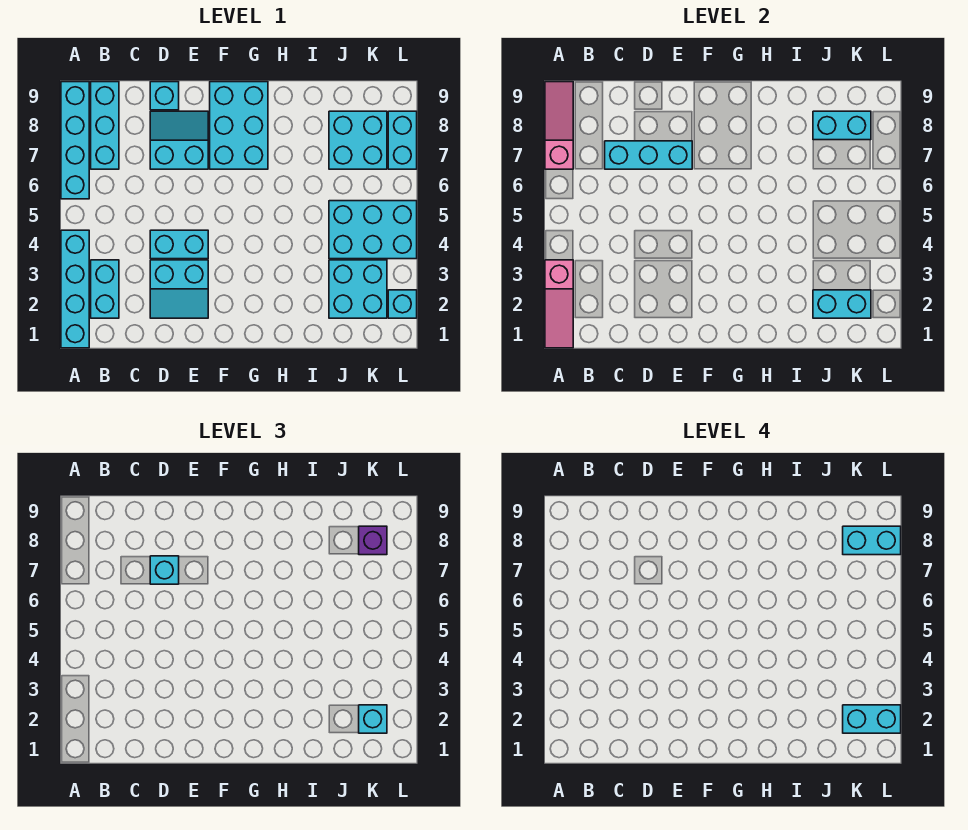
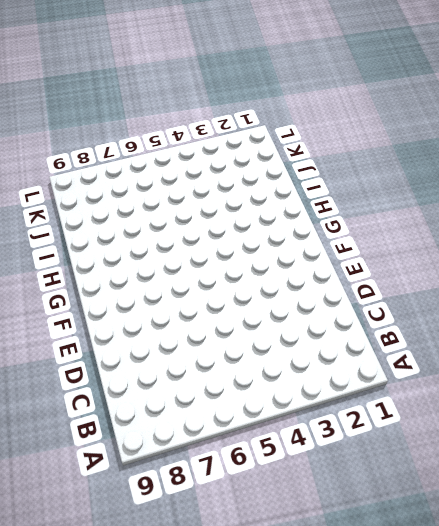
none -> cyan brick A1:A4 level 1
none -> cyan brick A6:A9 level 1
none -> cyan brick B2:B3 level 1

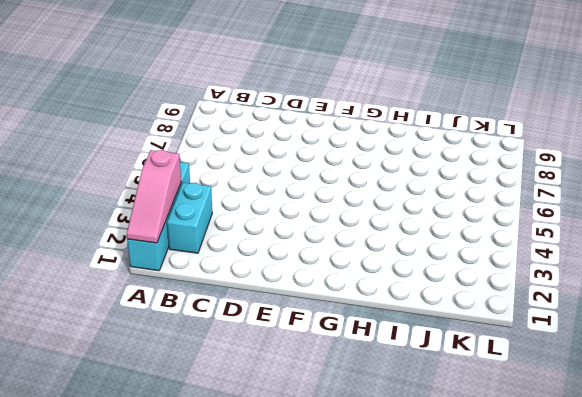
none -> cyan brick A6:A9 level 1
none -> cyan brick B7:B9 level 1
none -> cyan slope D2:E3 level 1 top 3

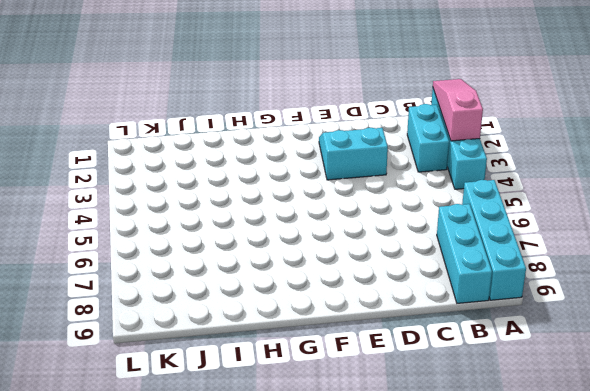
none -> cyan brick D4:E4 level 1
none -> cyan slope D7:E8 level 1 top 7
none -> cyan brick D9 level 1

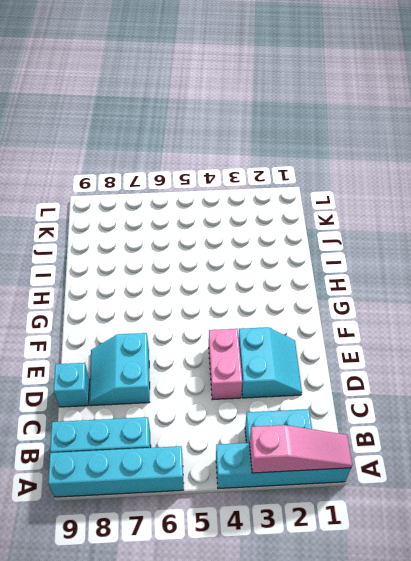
pink brick D4:E4 level 1 -> cyan brick D4:E4 level 1
none -> cyan brick F7:G9 level 1
none -> cyan brick J2:K3 level 1
none -> cyan brick J4:L5 level 1

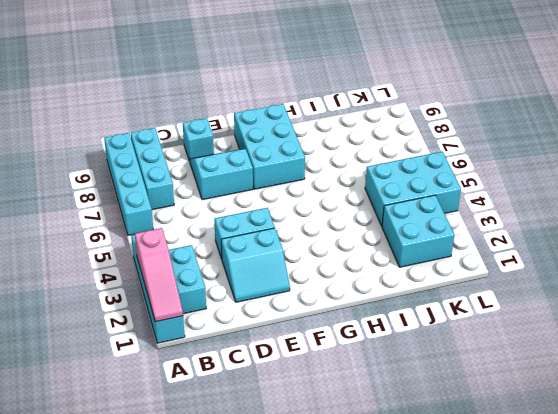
none -> cyan brick J7:K8 level 1
none -> cyan brick L2 level 1
none -> cyan brick L7:L8 level 1

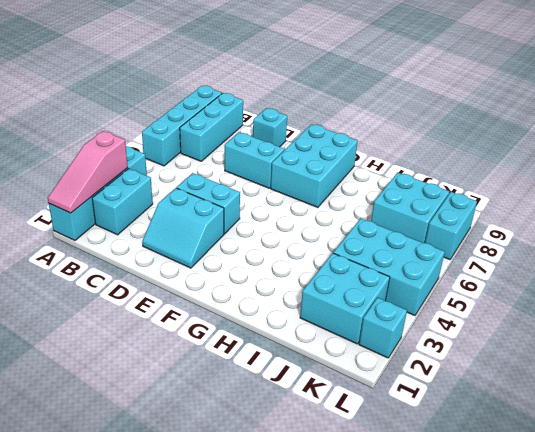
none -> pink slope A7:A9 level 2 top 7
none -> cyan brick C7:E7 level 2
none -> cyan brick J2:K2 level 2

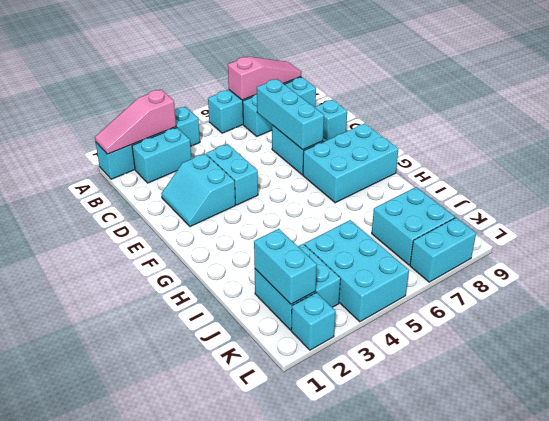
none -> cyan brick J8:K8 level 2
none -> cyan brick D7 level 3
none -> cyan brick K2 level 3

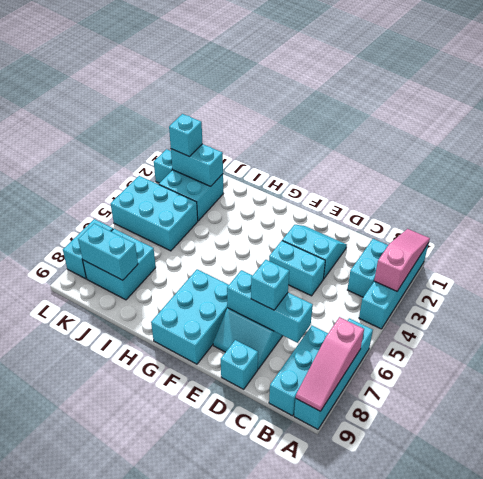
none -> purple brick K8 level 3
none -> cyan brick K2:L2 level 4
none -> cyan brick K8:L8 level 4

